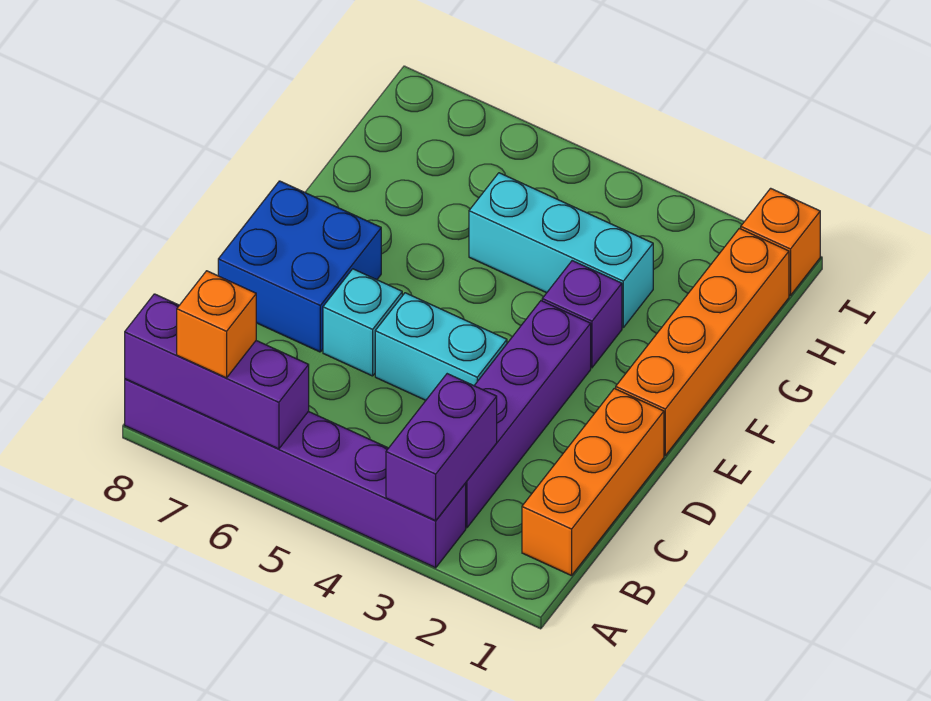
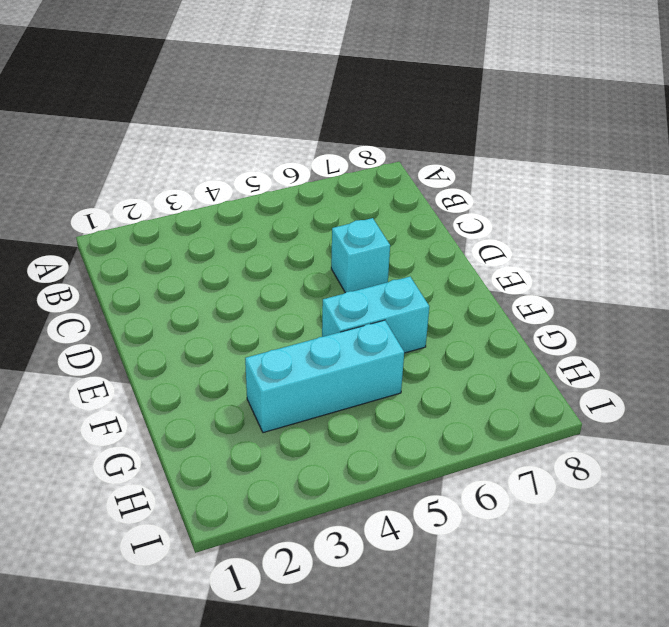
cyan brick F5:F6 level 1 -> cyan brick D4:D5 level 1
none -> purple brick A3:A8 level 1
none -> orange brick B1:D1 level 1
none -> purple brick B3:E3 level 1

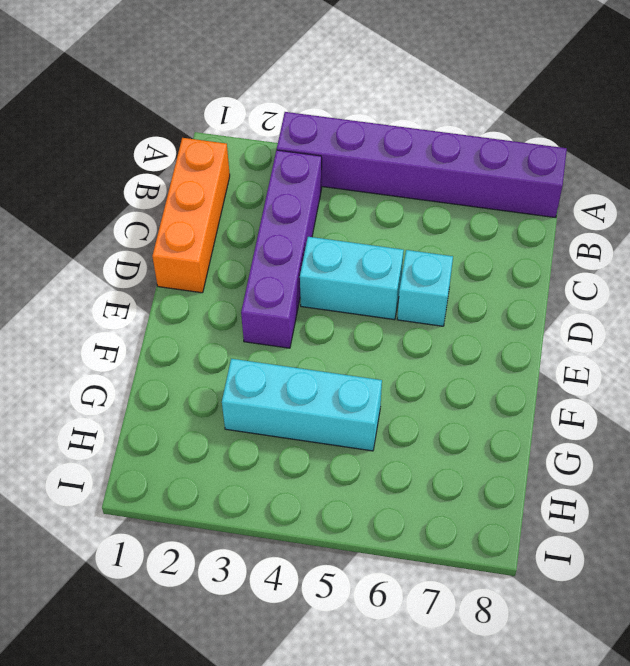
none -> blue brick D7:E8 level 1
none -> orange brick E1:H1 level 1
none -> purple brick F3 level 1

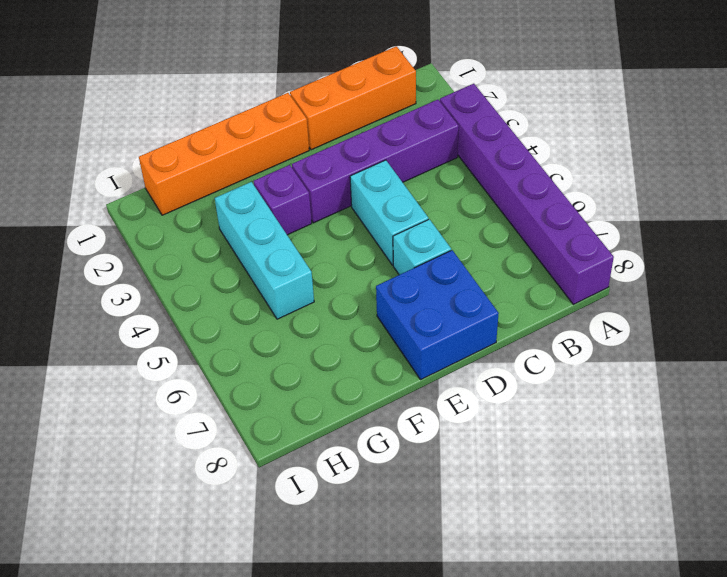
none -> orange brick I1 level 1
none -> purple brick A3:B3 level 2
none -> purple brick A6:A8 level 2

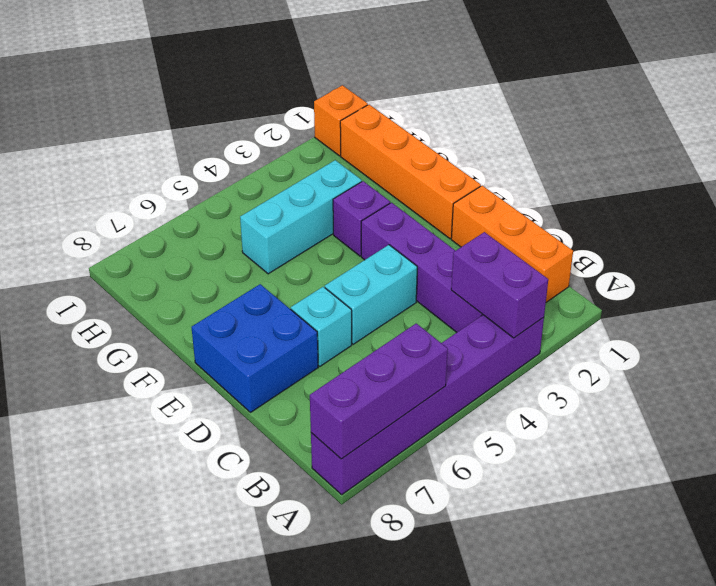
none -> orange brick A7 level 3

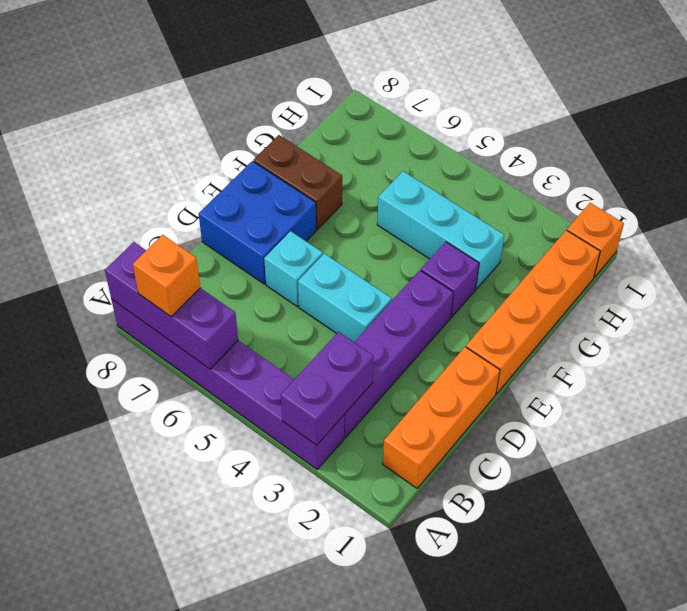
brown brick F7:F8 level 1 -> none

